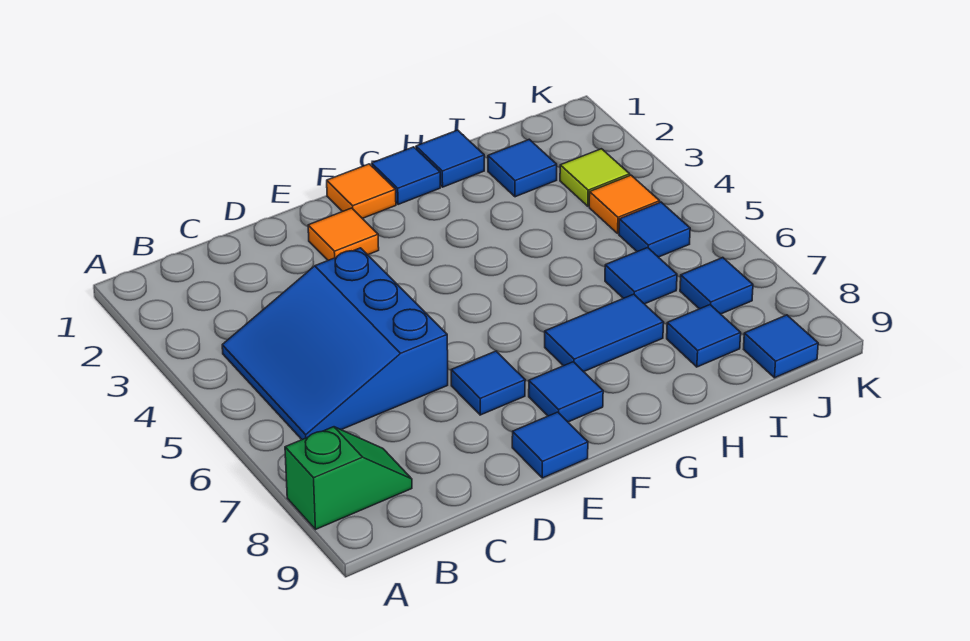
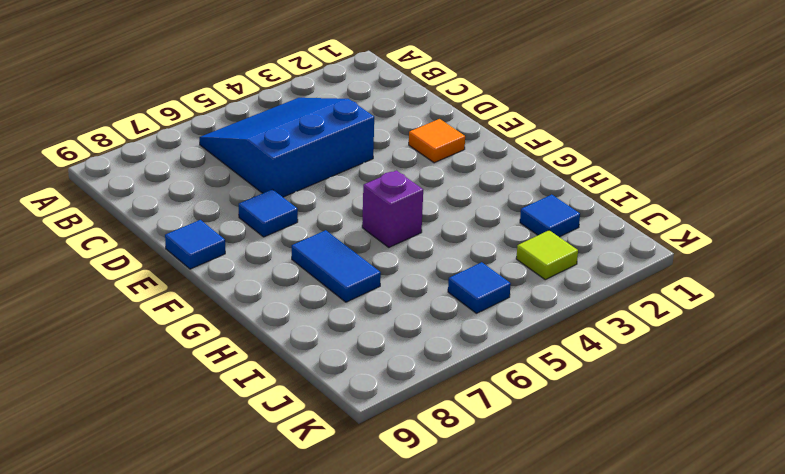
purple brick G5 level 1 -> none
none -> green slope A8:B8 level 1 top A
none -> orange tile F1 level 1
none -> blue tile F8 level 1

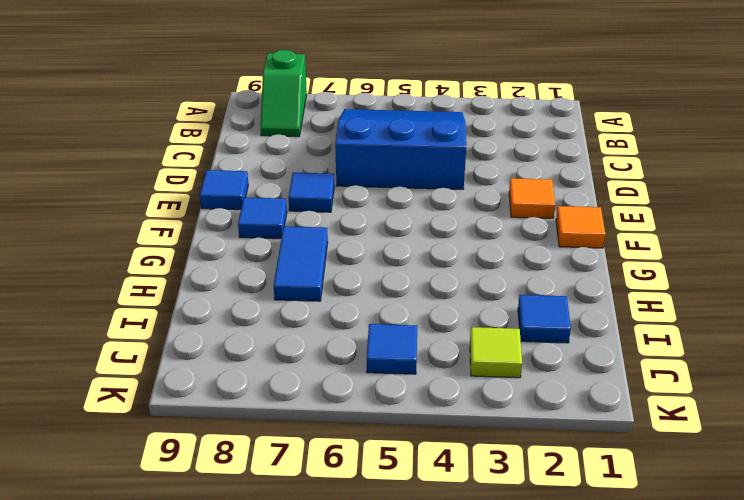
none -> blue tile G1 level 1
none -> blue tile H1 level 1
none -> blue tile I6 level 1

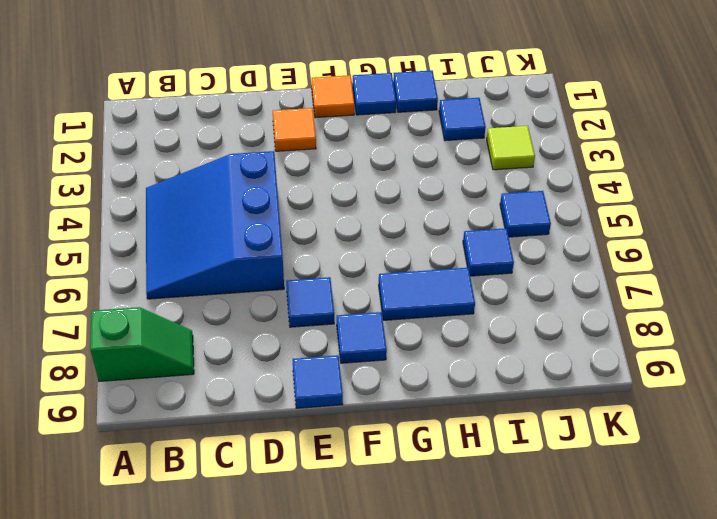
none -> blue tile I8 level 1
none -> orange tile J4 level 1
none -> blue tile J7 level 1

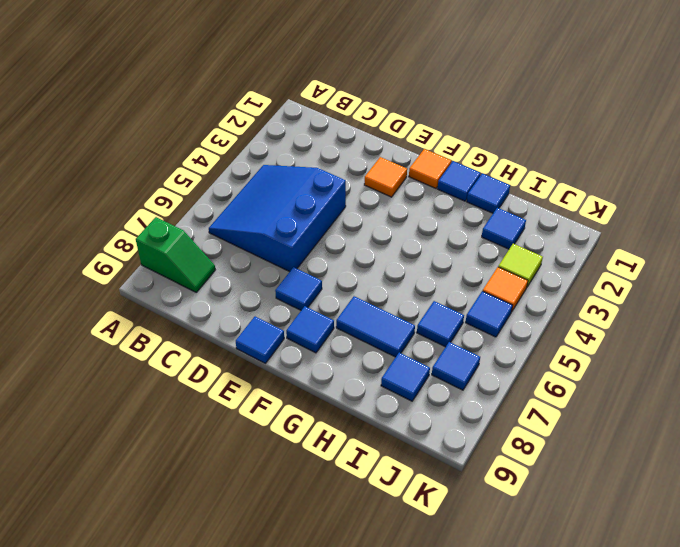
none -> blue tile J9 level 1

